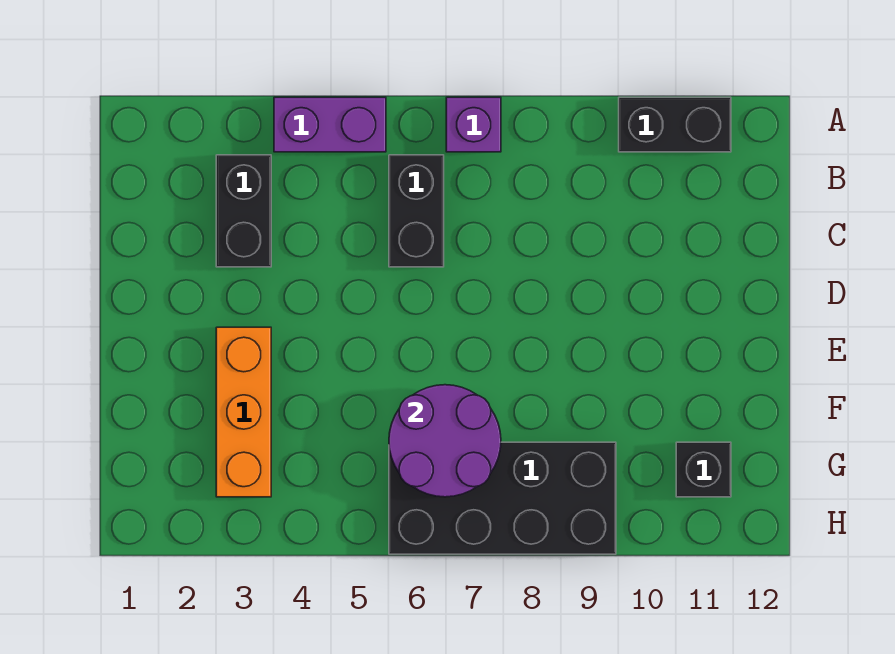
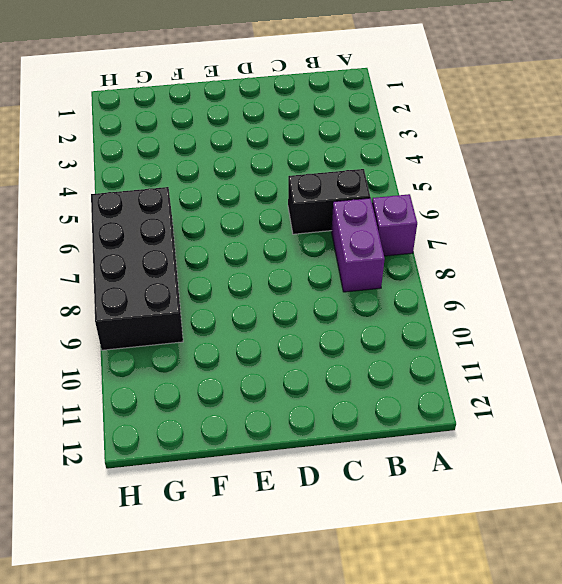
purple brick B7:B8 level 1 -> purple brick A4:A5 level 1
none -> black brick A10:A11 level 1
none -> black brick B3:C3 level 1

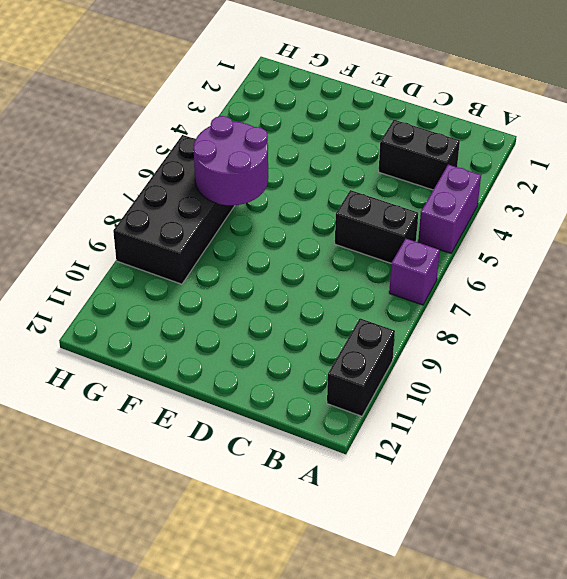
none -> orange brick E3:G3 level 1
none -> black brick G11 level 1

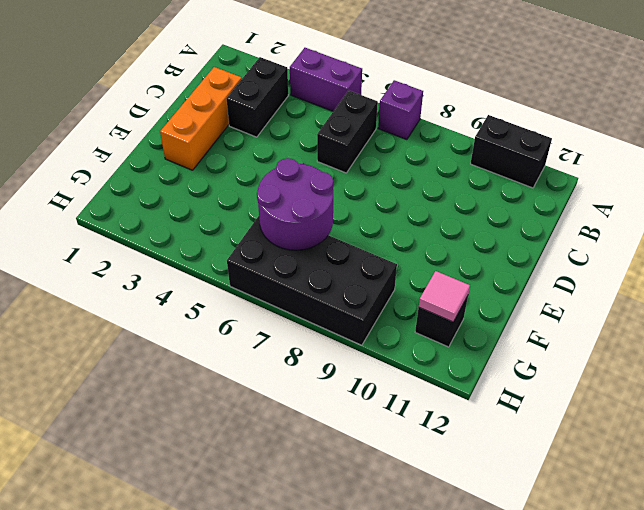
orange brick C2:E2 level 1 -> orange brick E3:G3 level 1
pink tile G11 level 2 -> none

